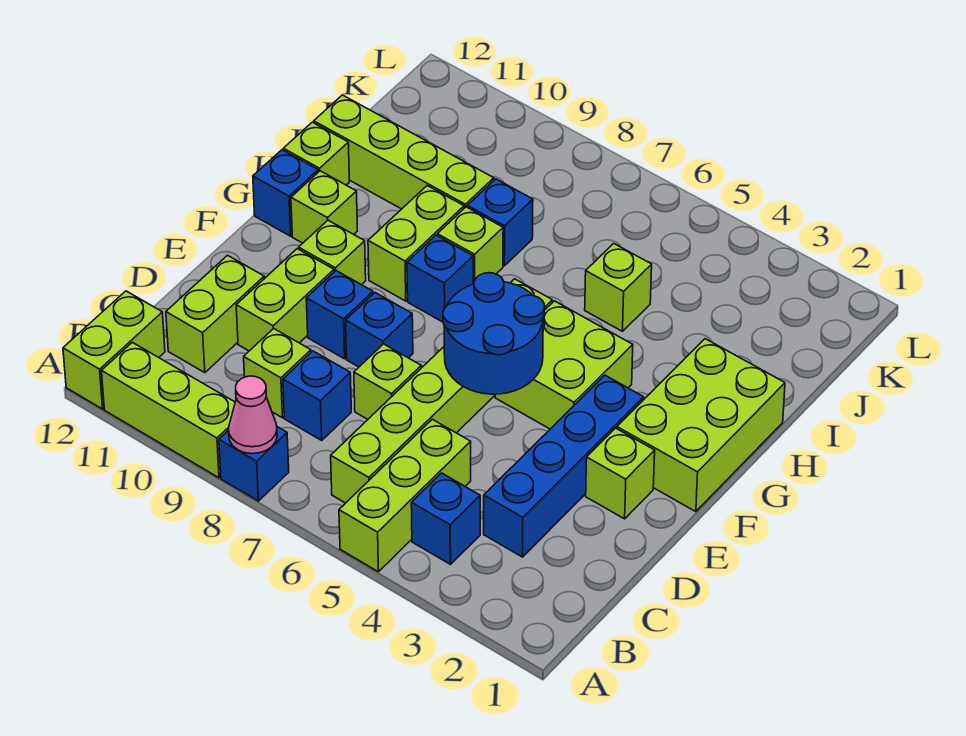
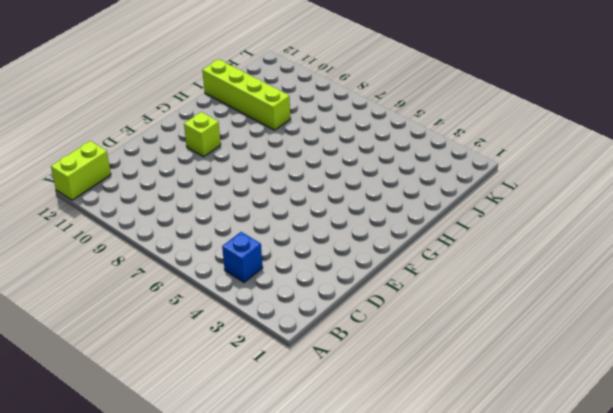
none -> lime brick A5:C5 level 1
none -> blue brick A8 level 1
none -> lime brick A9:A11 level 1

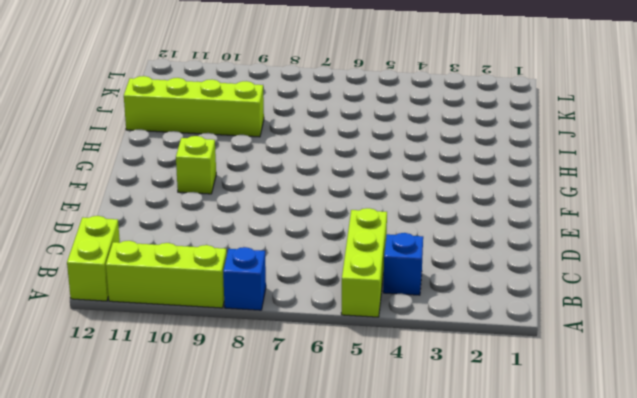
none -> lime brick B6:G6 level 1
none -> blue brick C3:F3 level 1
none -> blue brick C8 level 1

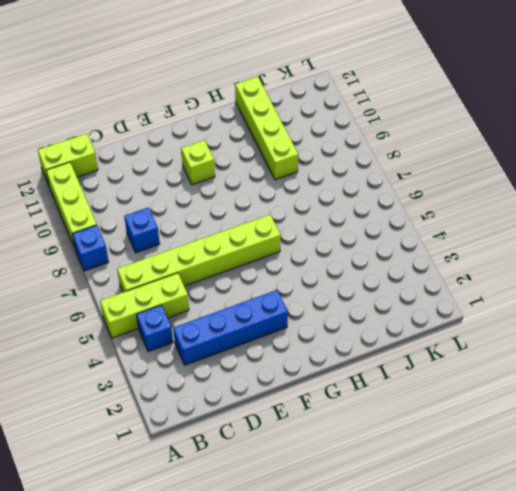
none -> lime brick C9 level 1
none -> lime brick C11:D11 level 1
none -> lime brick D7 level 1

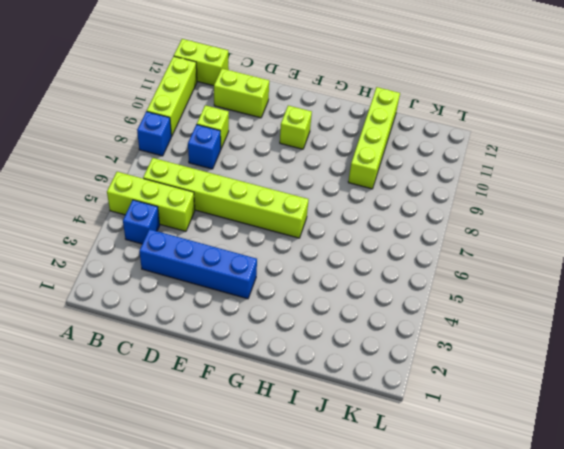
none -> lime brick D7 level 1
none -> lime brick D10:E10 level 1
none -> lime brick E2 level 1

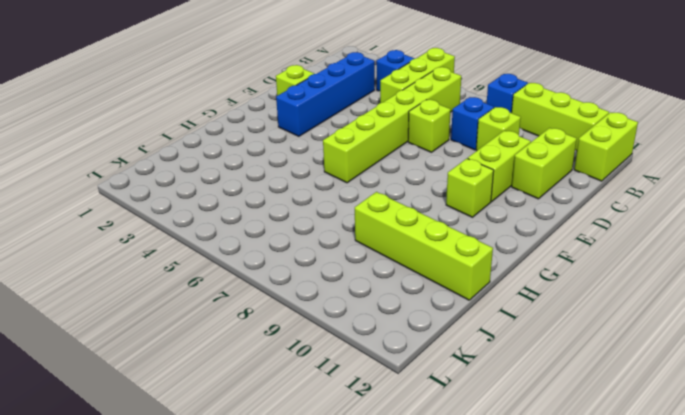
none -> blue brick E8 level 1
none -> blue brick E9 level 1
none -> lime brick F1:H2 level 1

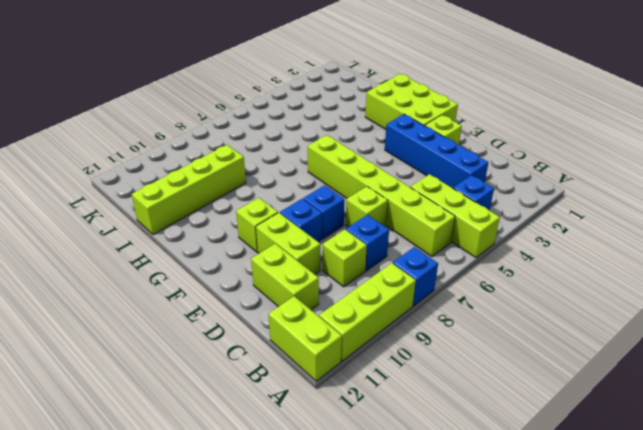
none -> lime brick F4:G5 level 1
none -> blue brick G8 level 1
none -> lime brick G9:H9 level 1

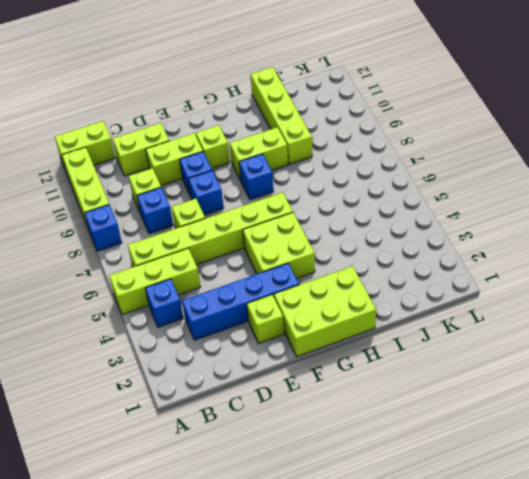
none -> lime brick G11 level 1
none -> blue brick G12 level 1
none -> lime brick H8 level 1

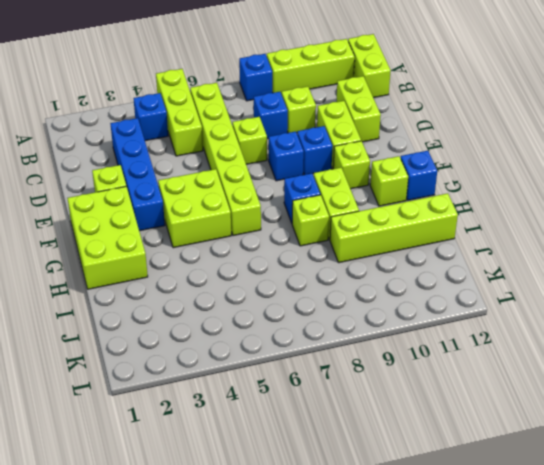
none -> lime brick H12 level 1
none -> lime brick I5 level 1
none -> blue brick I8 level 1

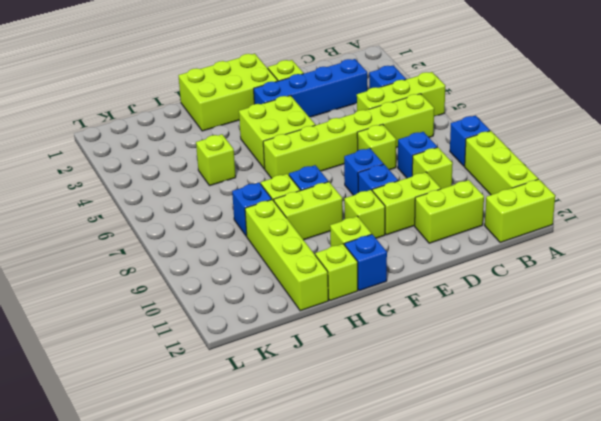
none -> pink cone A8 level 2
none -> blue round brick E5:F6 level 2

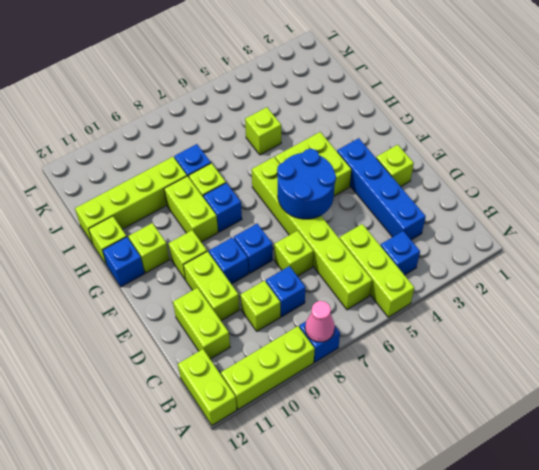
none -> lime brick F1:H2 level 1

